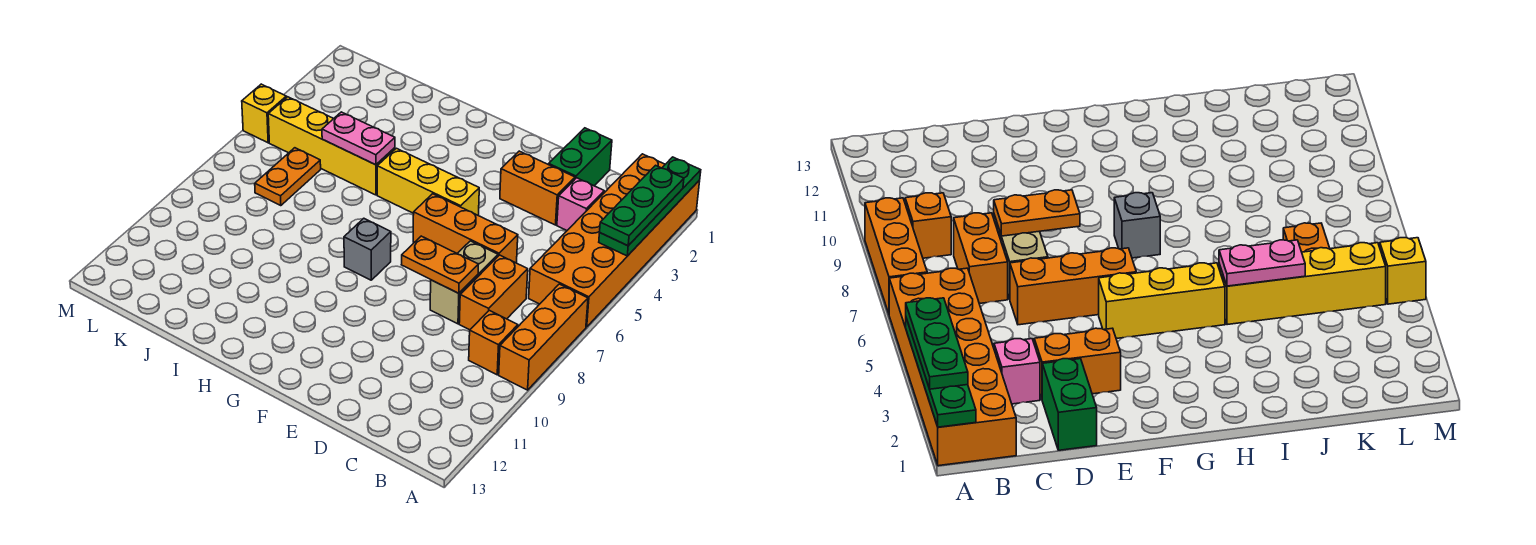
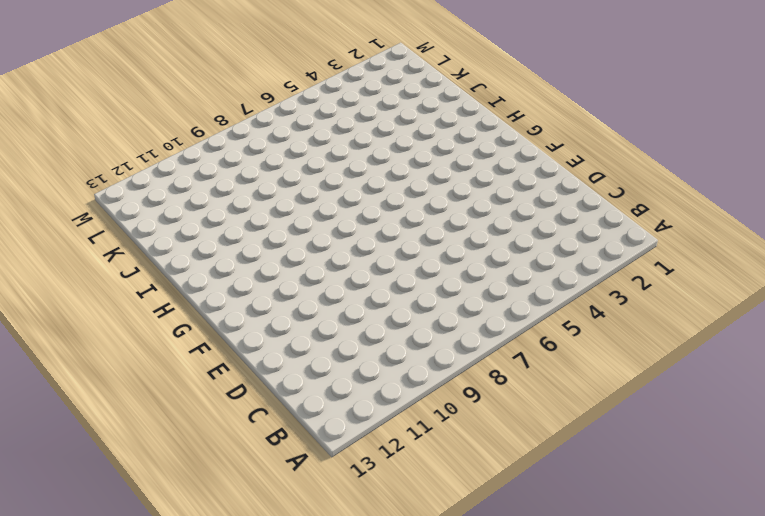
none -> orange brick A1:B6 level 1
none -> orange brick A7:A9 level 1
none -> orange brick B9 level 1

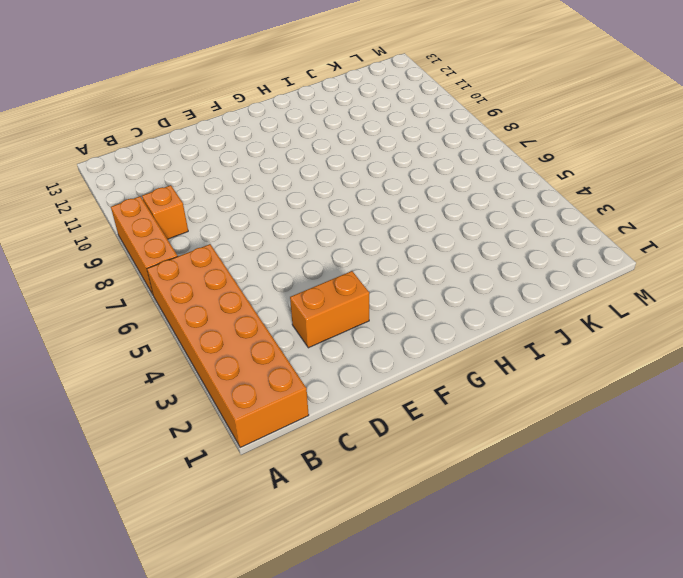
none -> pink brick C3 level 1
none -> orange brick C7:C8 level 1
none -> green brick D1:D2 level 1

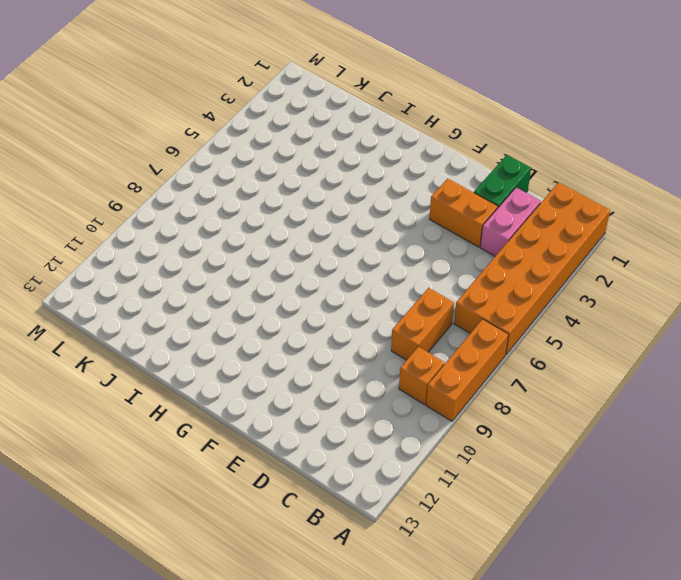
pink brick C2:C3 level 1 -> pink brick C3 level 1
none -> orange brick D6:F6 level 1
none -> tan brick D7:D8 level 1
none -> yellow brick F5:H5 level 1

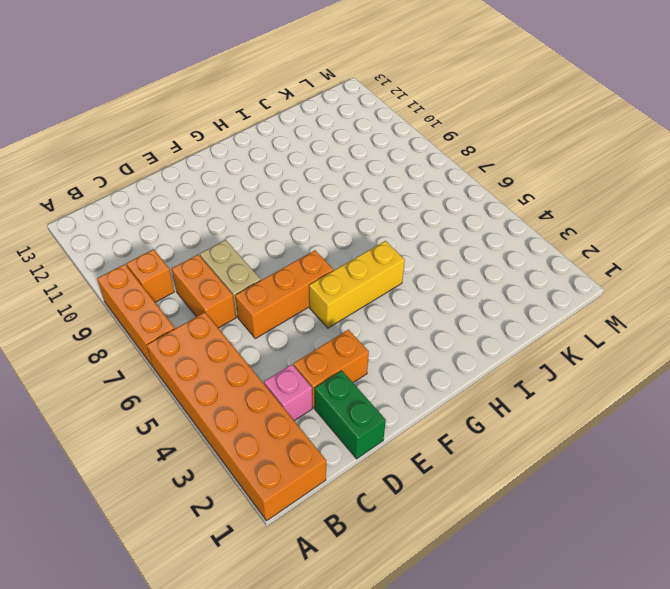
none -> grey brick G8 level 1
none -> yellow brick I5:L5 level 1
none -> orange plate K6:K7 level 1

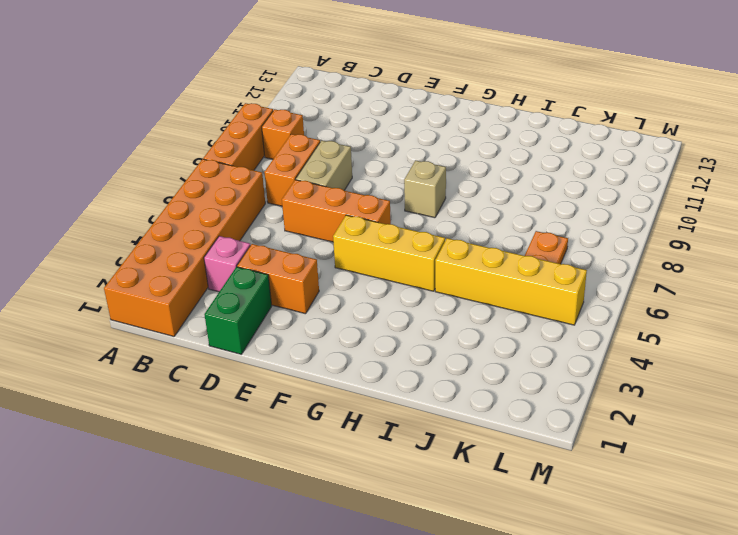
tan brick G8 level 1 -> grey brick G8 level 1
none -> yellow brick M5 level 1
none -> green plate A1:A4 level 2
none -> orange plate D8:E8 level 2

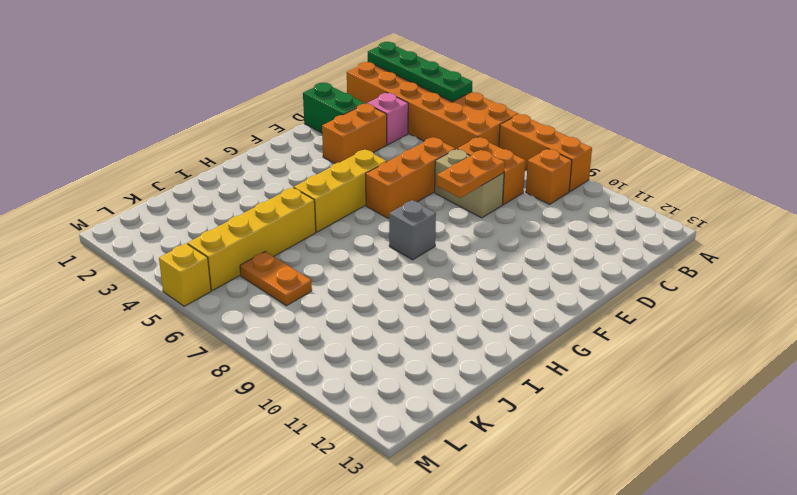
none -> pink plate I5:J5 level 2
none -> green plate A2:A4 level 3

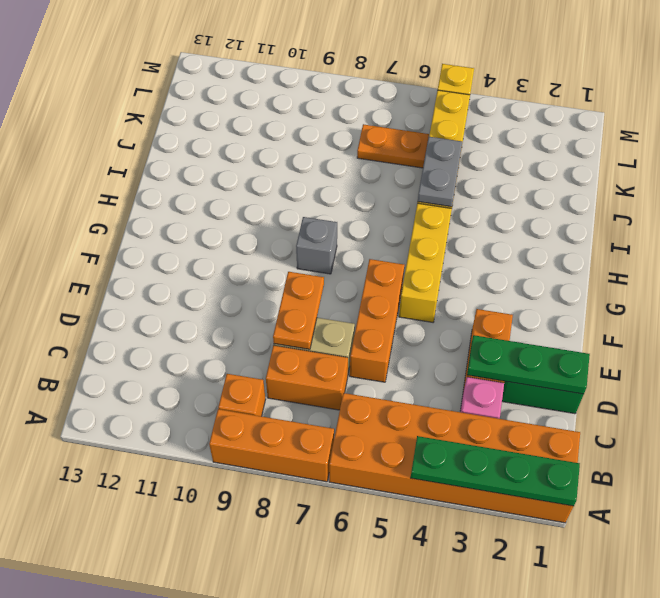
green plate D1:D3 level 2 -> green plate A2:A4 level 3
grey plate I5:J5 level 2 -> pink plate I5:J5 level 2

